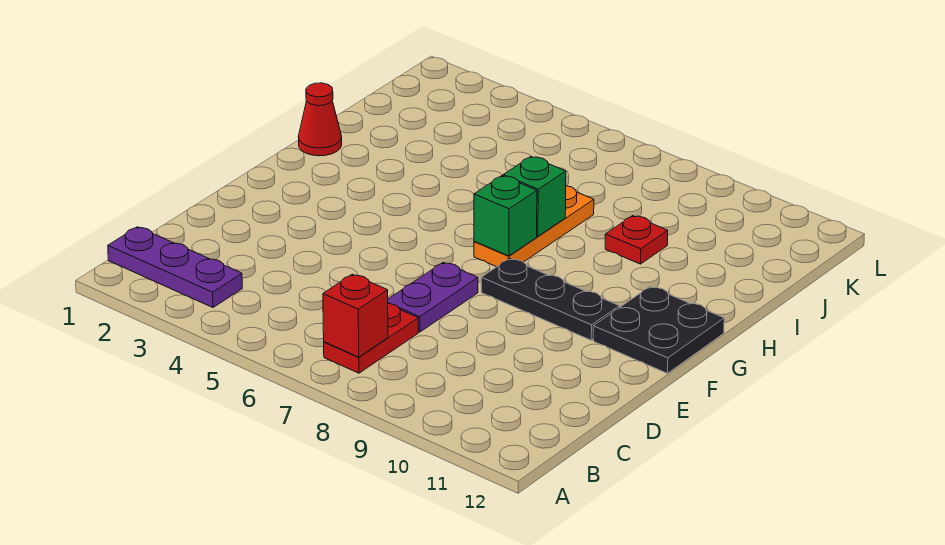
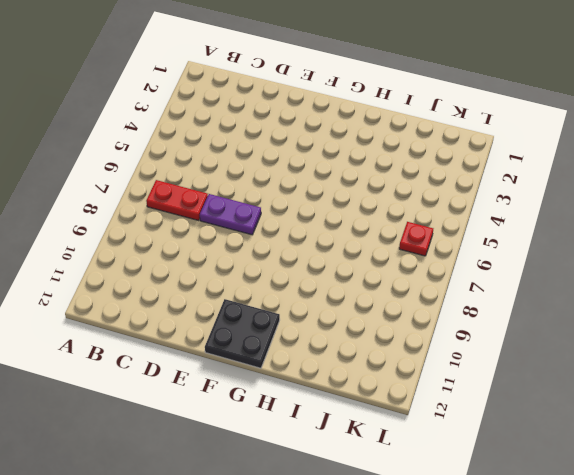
red plate K6 level 1 -> red plate I9 level 1
none -> purple plate B1:B3 level 1
none -> black plate F8:F10 level 1

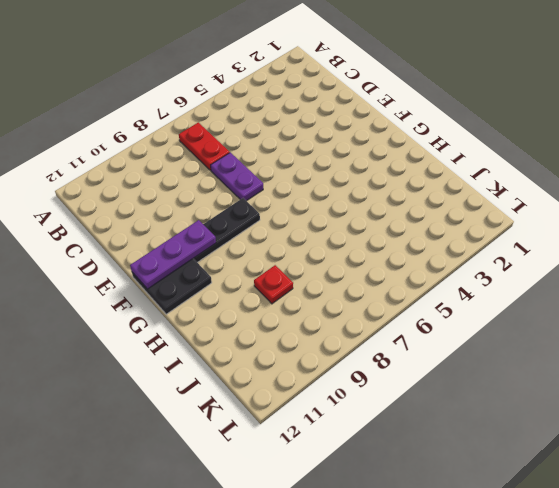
purple plate F10:F12 level 2 -> purple plate B1:B3 level 1
none -> orange plate G7:I7 level 1
none -> red cone H1 level 1

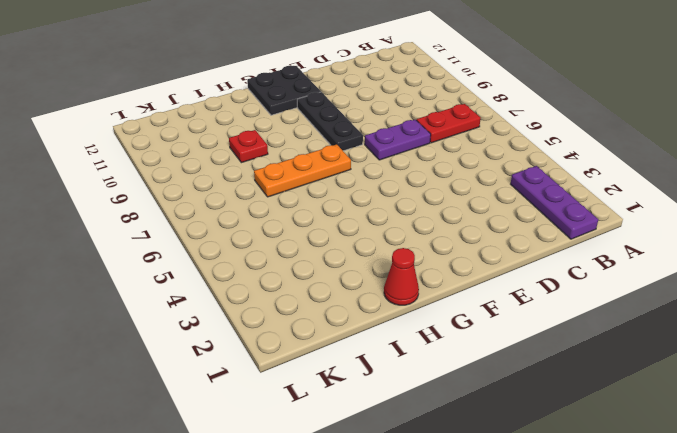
none -> red brick B7 level 2
none -> green brick G7 level 2

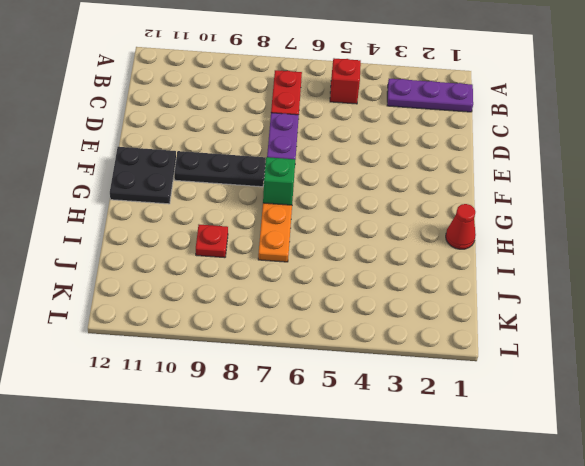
red brick B5 level 1 -> red brick B7 level 2
none -> green brick H7 level 2

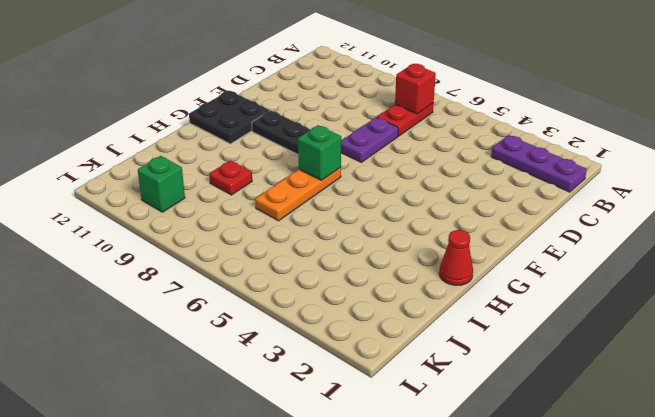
green brick K10 level 1 -> green brick H7 level 2

